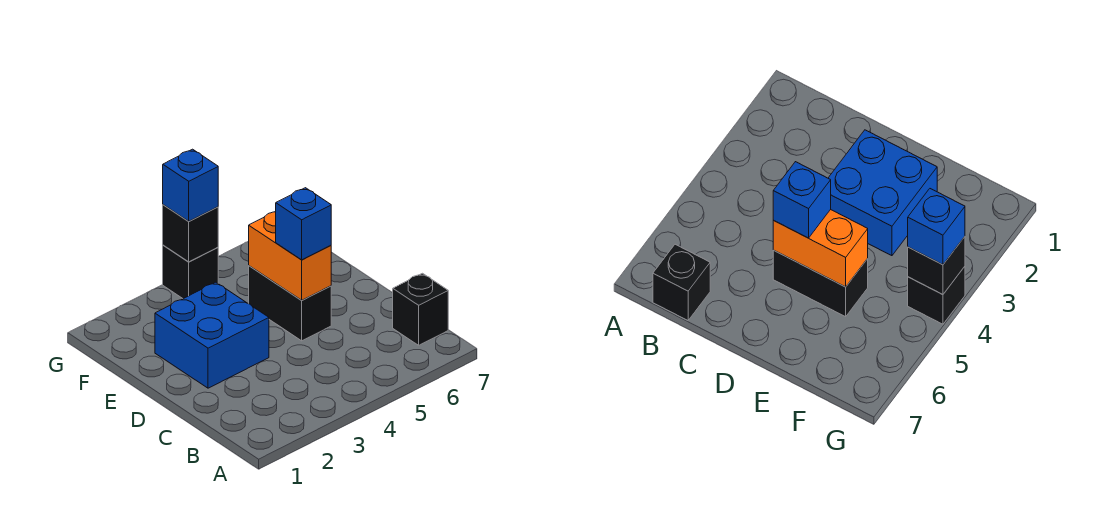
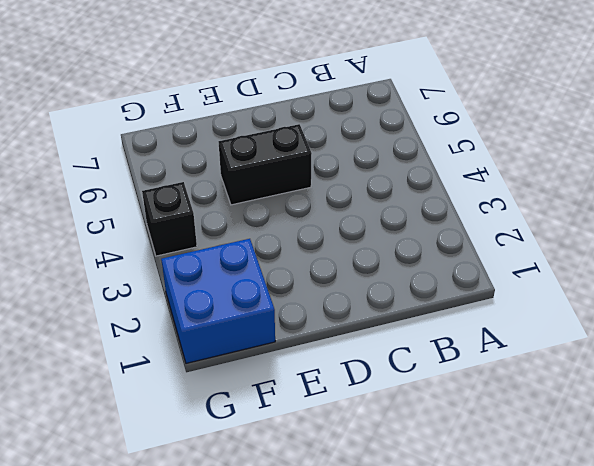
blue brick F1:G2 level 1 -> blue brick D2:E3 level 1
none -> black brick B7 level 1
none -> orange brick D5:E5 level 2

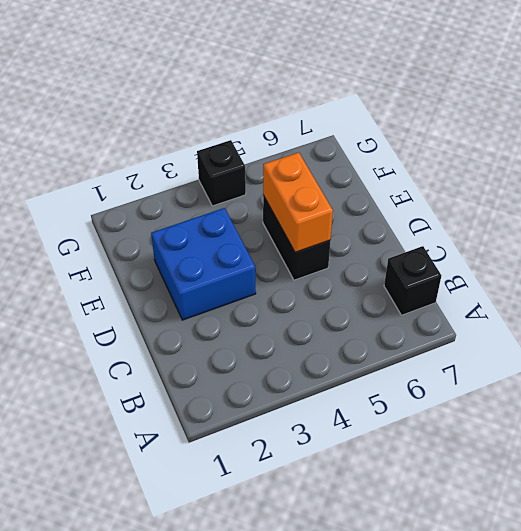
none -> black brick G4 level 2
none -> blue brick D5 level 3

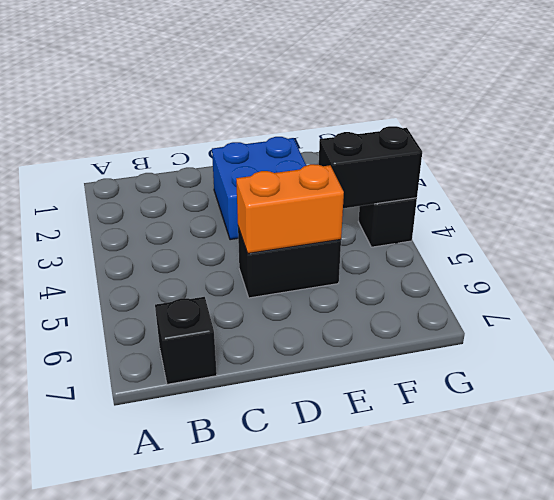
black brick F4:G4 level 2 -> black brick G4 level 2
none -> blue brick D5 level 3
none -> blue brick G4 level 3

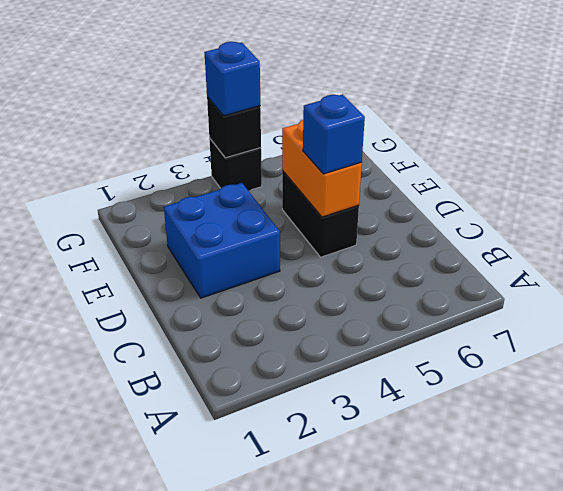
none -> black brick B7 level 1

